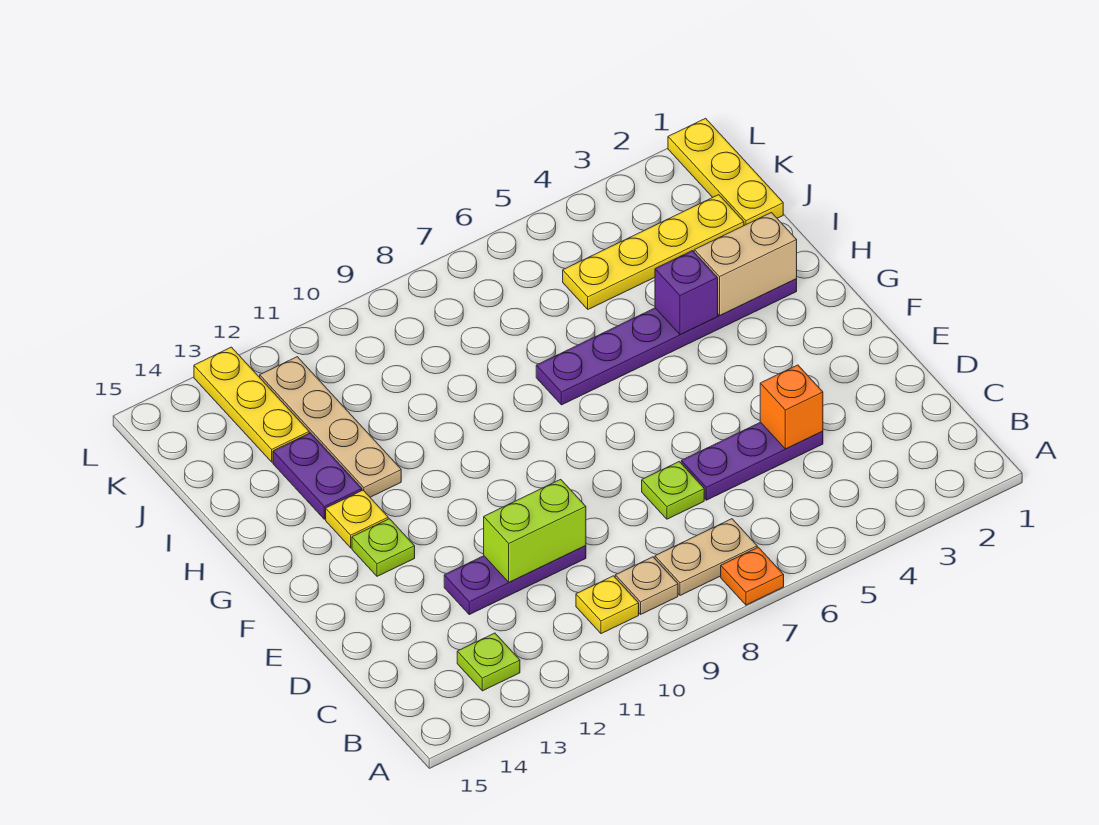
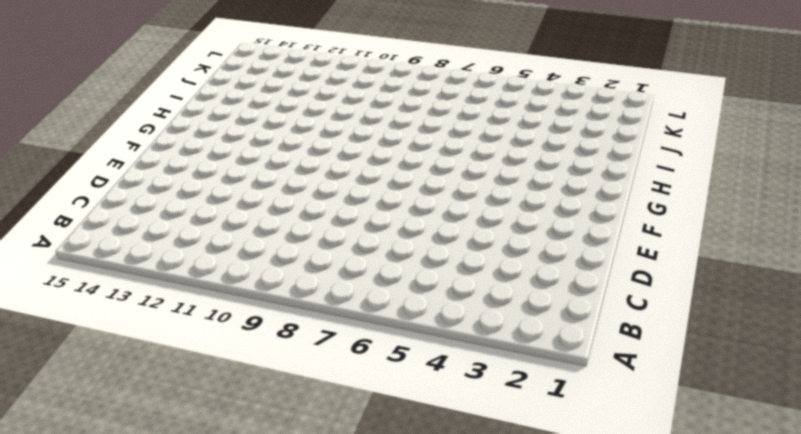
none -> orange plate A7 level 1
none -> tan plate B7:B8 level 1
none -> tan plate B9 level 1

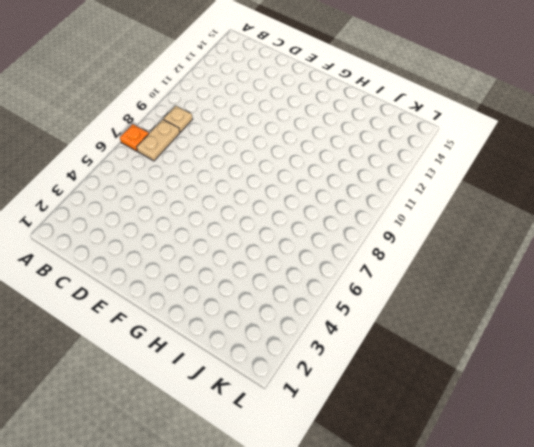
none -> yellow plate B10 level 1
none -> lime plate B13 level 1
none -> purple plate D4:D6 level 1

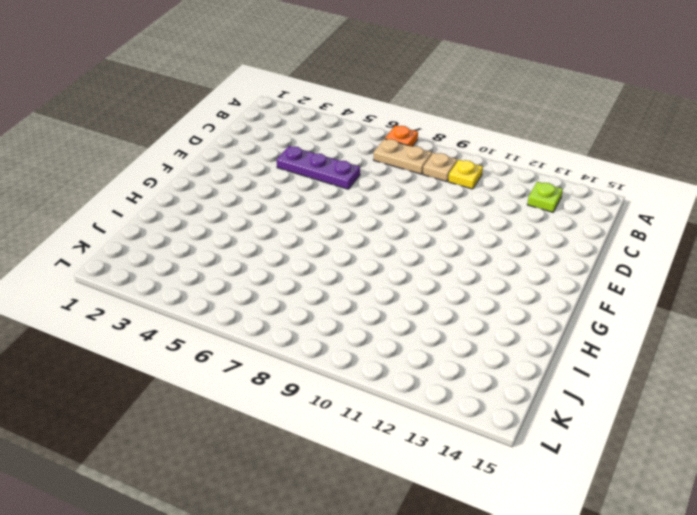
none -> lime plate D7 level 1
none -> purple plate D10:D12 level 1
none -> lime plate F13 level 1

